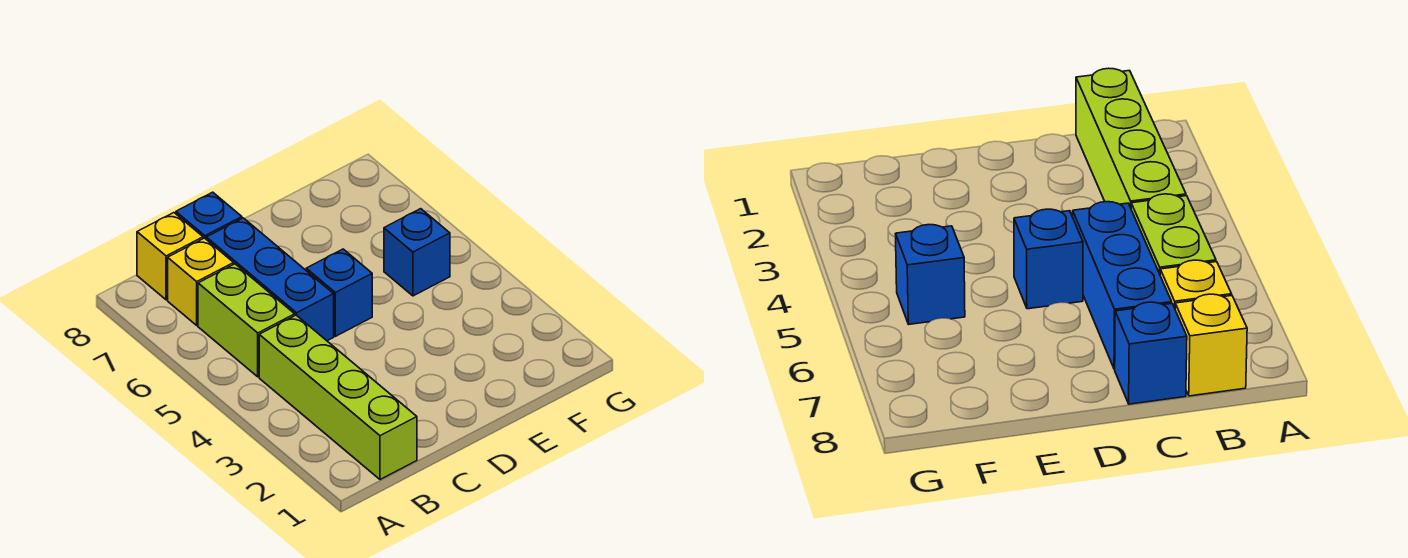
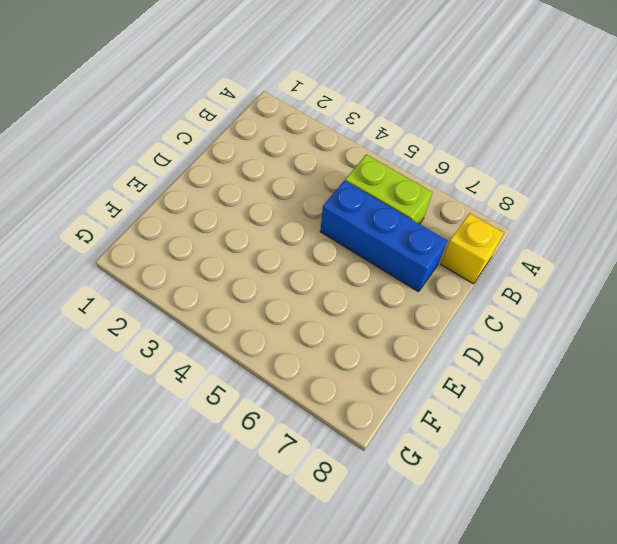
none -> lime brick B1:B4 level 1
none -> yellow brick B7 level 1

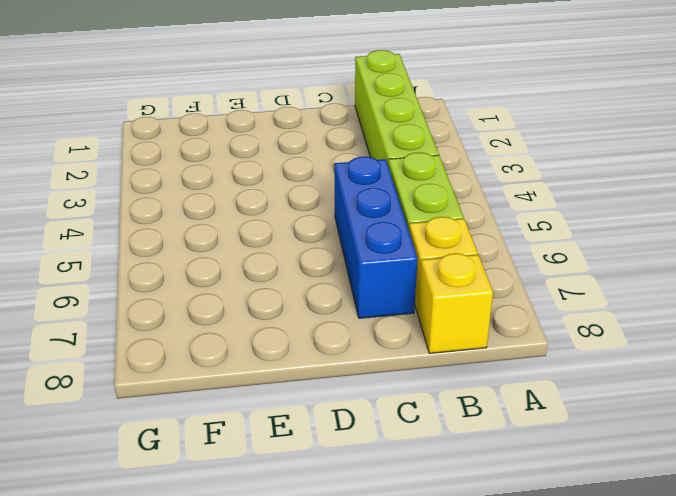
none -> blue brick C8 level 1
none -> blue brick D5 level 1

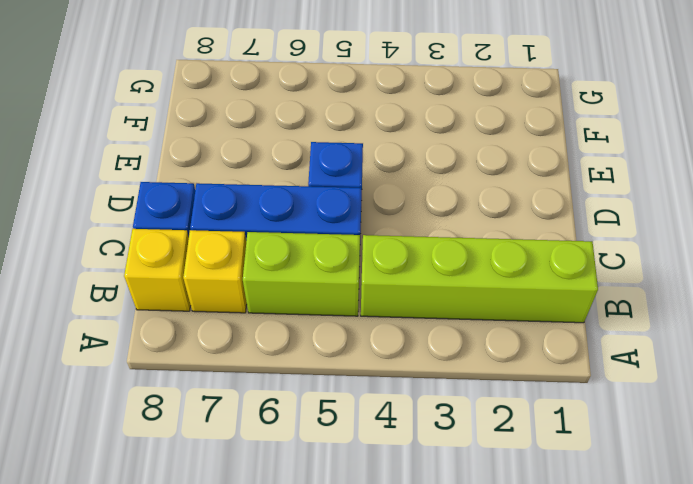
none -> blue brick F5 level 1

